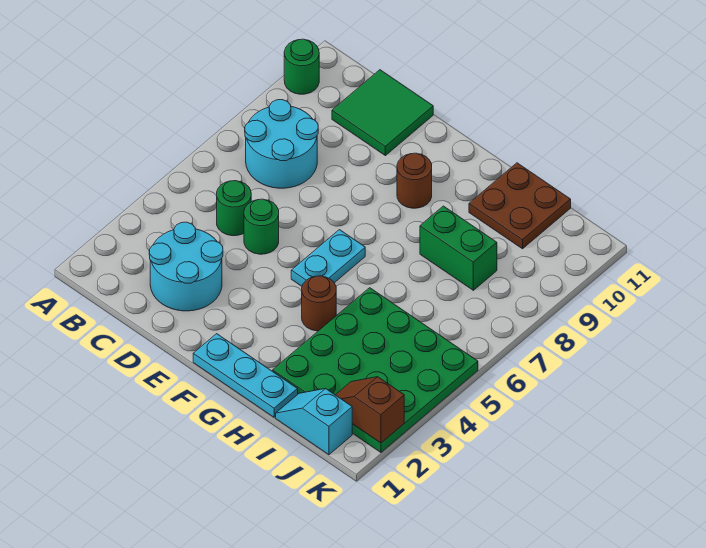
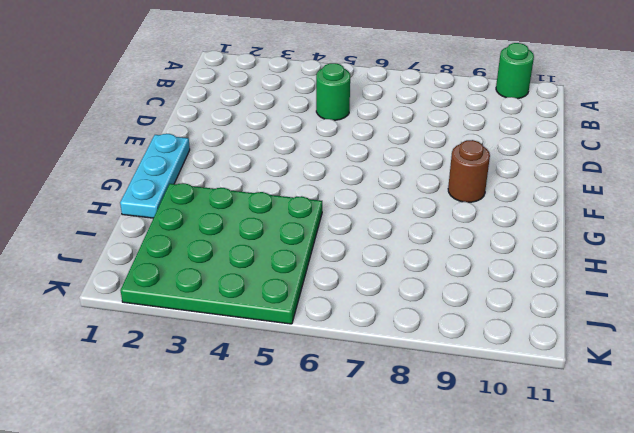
none -> cyan round brick B7:C8 level 1
none -> cyan round brick C2:D3 level 1
none -> green tile C10:D11 level 1

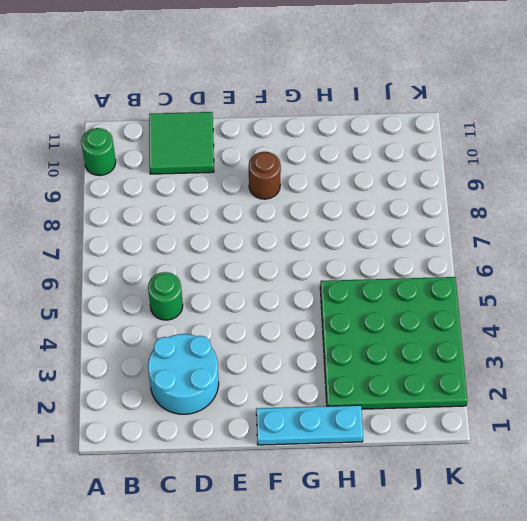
none -> cyan round brick B7:C8 level 1
none -> green round brick D5 level 1
none -> cyan plate F5:F6 level 1

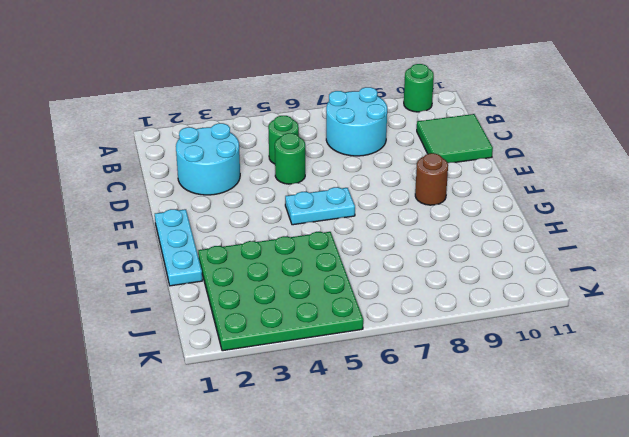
none -> brown round brick G4 level 1
none -> green brick H8:I8 level 1
none -> brown plate H10:I11 level 1

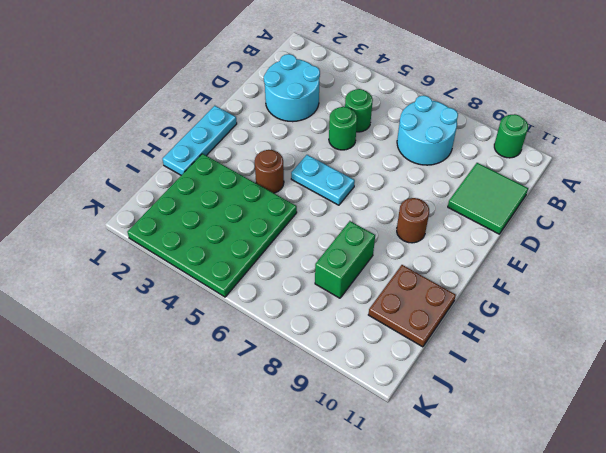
none -> cyan slope I1:J1 level 1 top J
none -> brown slope J2:K2 level 2 top K

